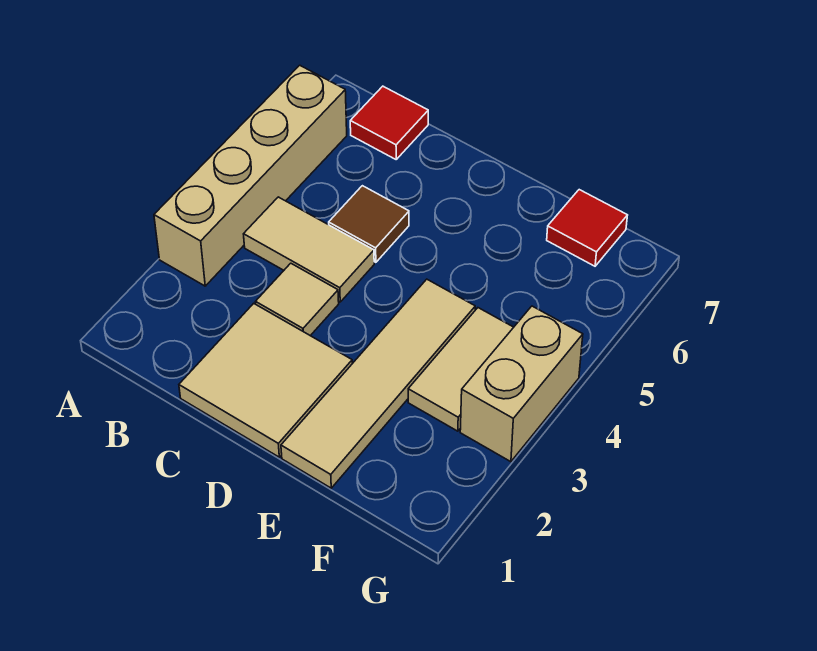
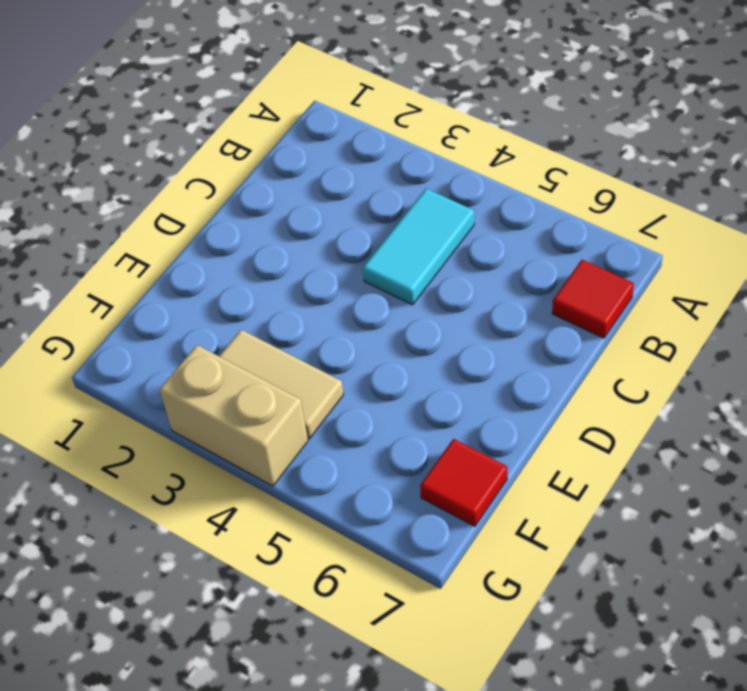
cyan tile B4:C4 level 1 -> tan tile B4:C4 level 1
none -> tan brick A3:A6 level 1
none -> tan tile C1:D2 level 1

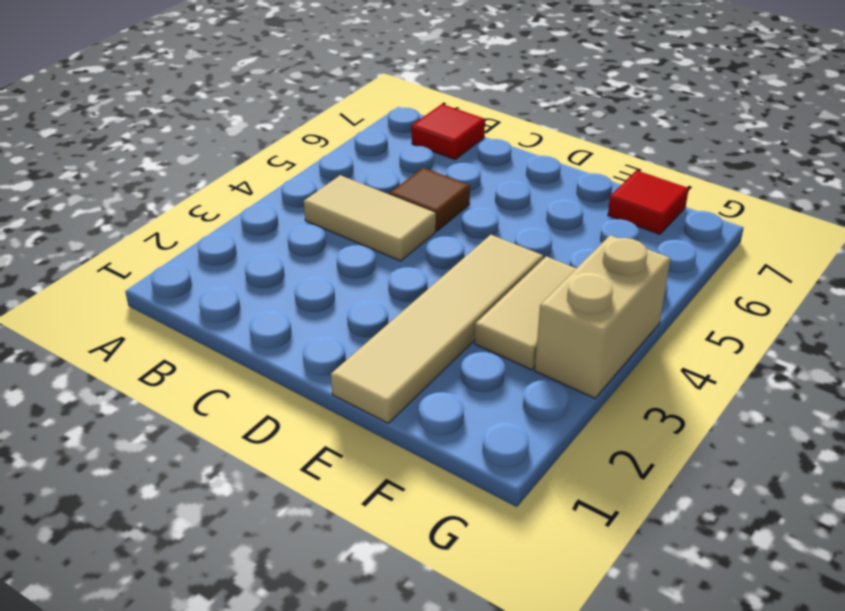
none -> tan brick A3:A6 level 1
none -> tan tile C1:D2 level 1

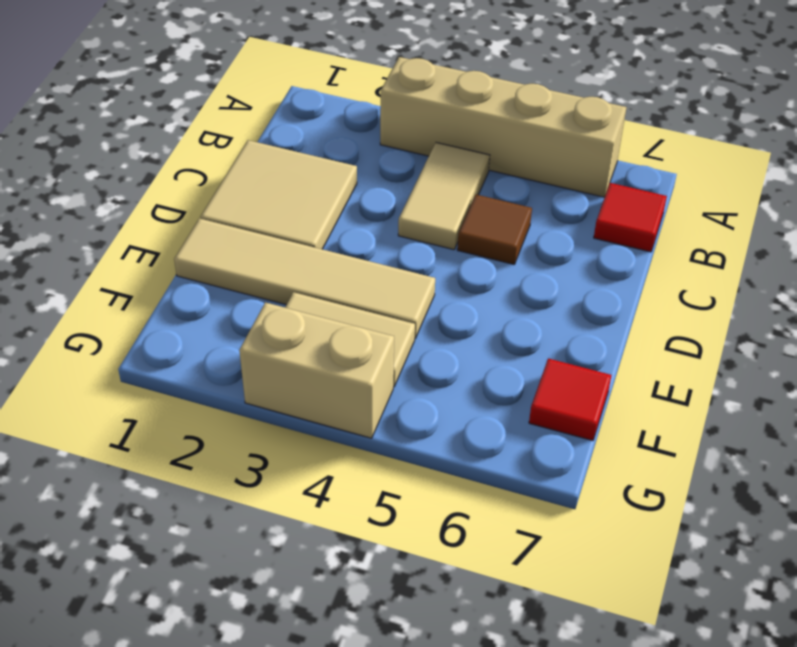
none -> tan tile C3 level 1

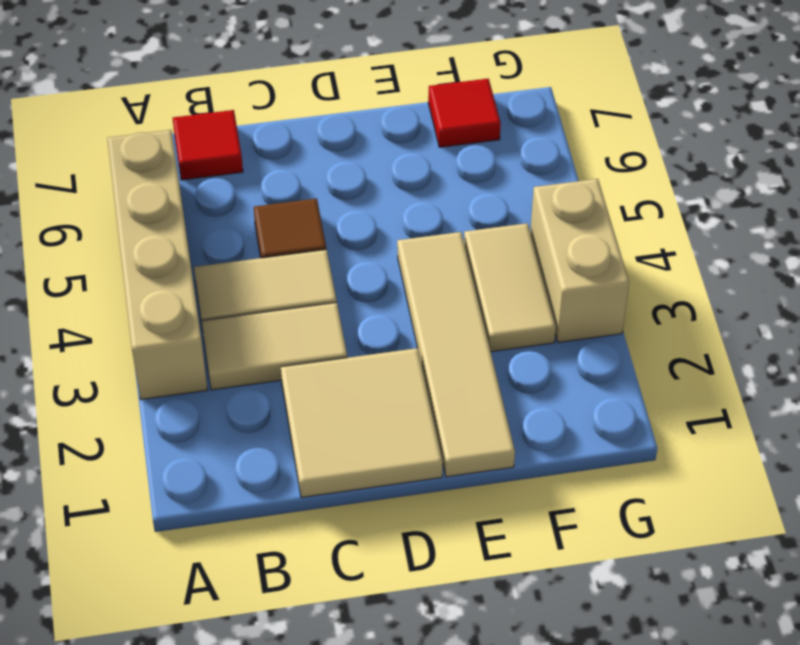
tan tile B3:C3 level 1 -> tan tile C3 level 1

